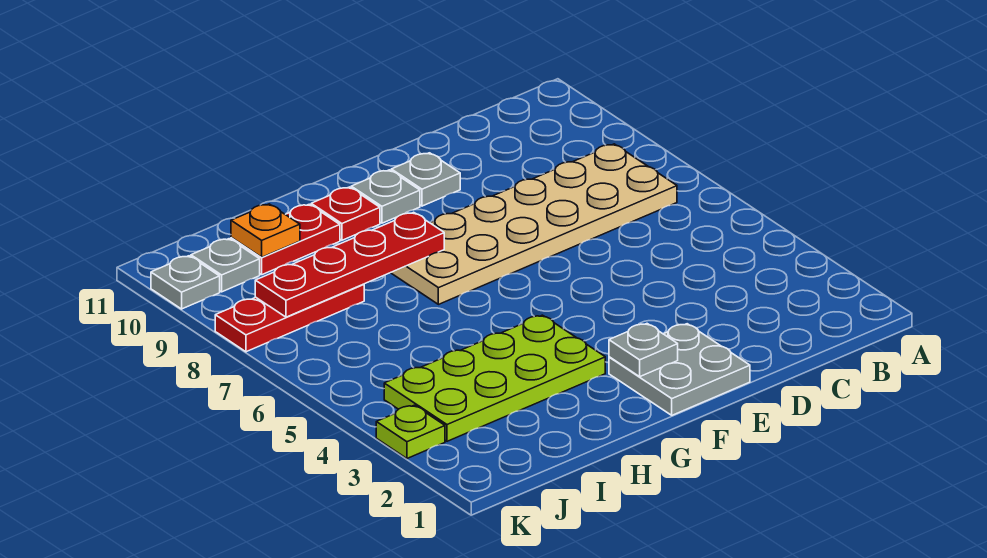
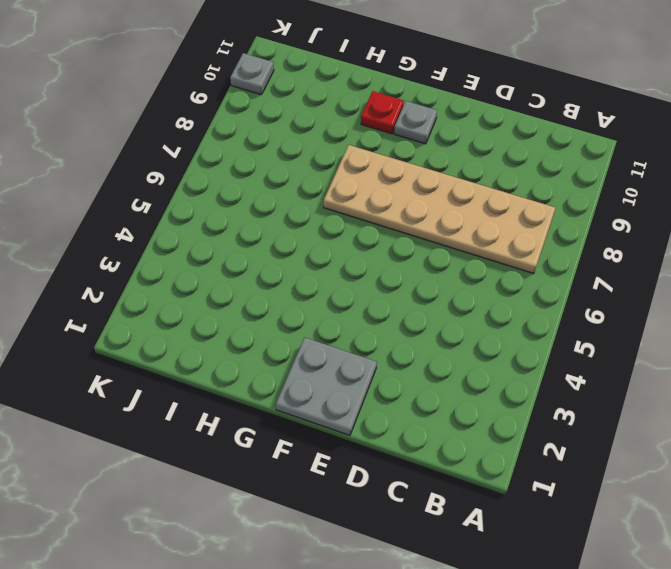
none -> grey plate E10 level 1
none -> lime plate G3:J4 level 1
none -> red plate H10:I10 level 1

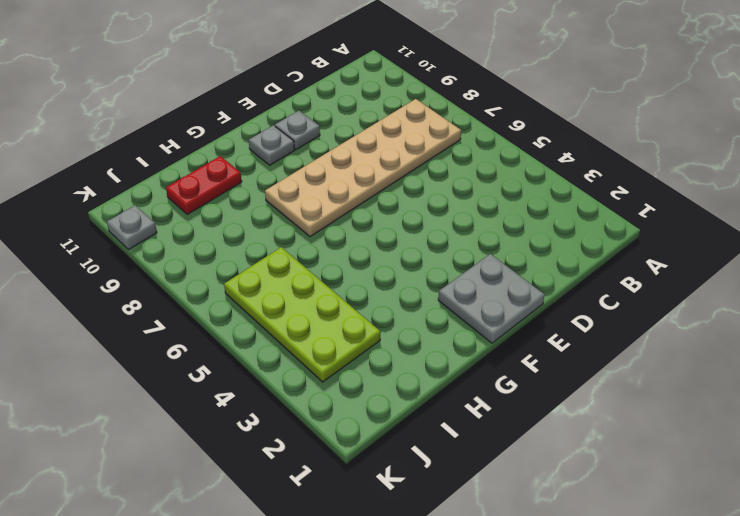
lime plate I3:J6 level 1 -> lime plate G3:J4 level 1
none -> red plate G10 level 1
none -> red plate I8:K8 level 1
none -> grey plate J10 level 1

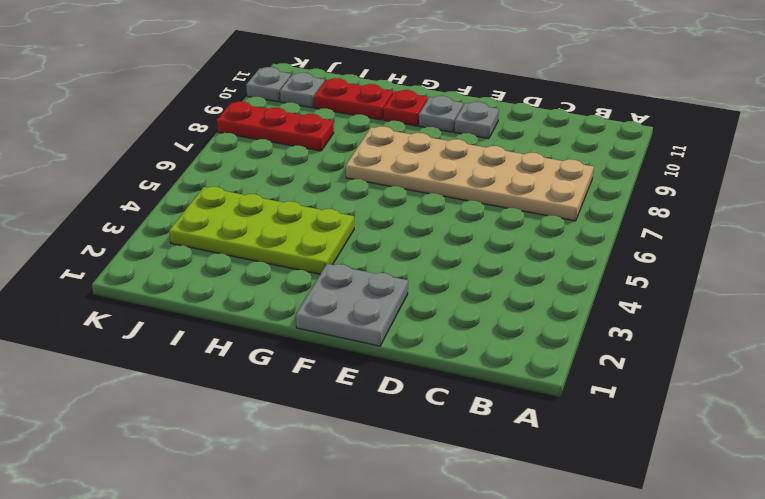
none -> lime plate K3 level 1
none -> grey plate F2 level 2
none -> red plate G8:J8 level 2

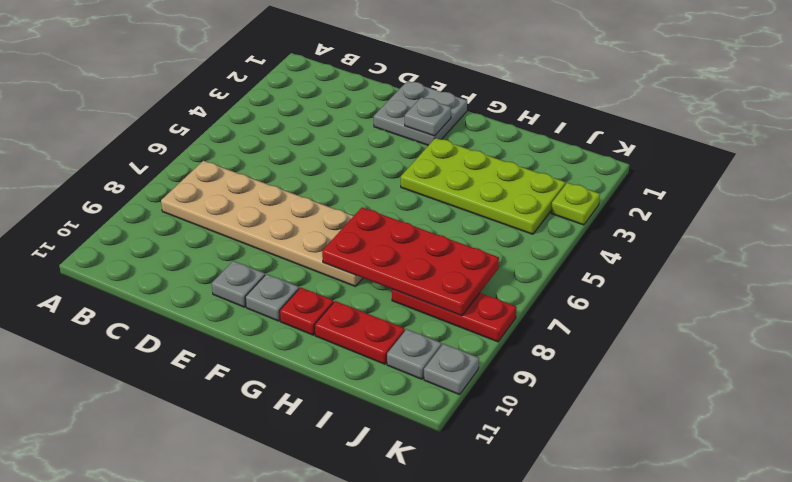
red plate G7:J8 level 2 -> red plate G8:J8 level 2
none -> orange plate I10 level 2

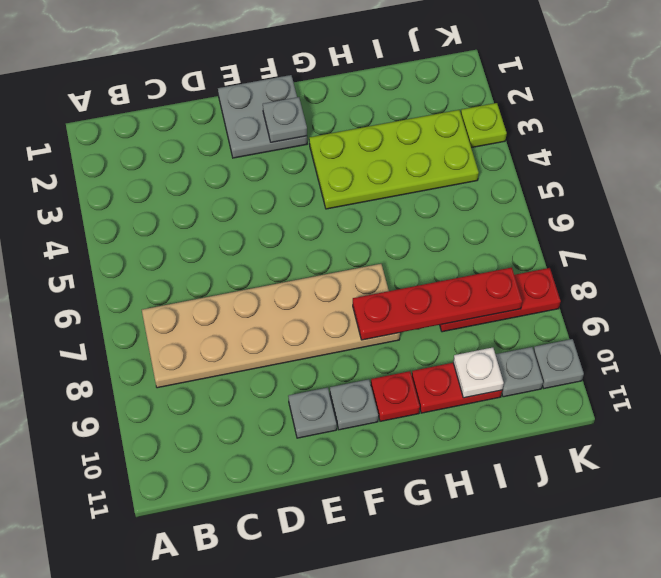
white plate I10 level 2 -> orange plate I10 level 2

